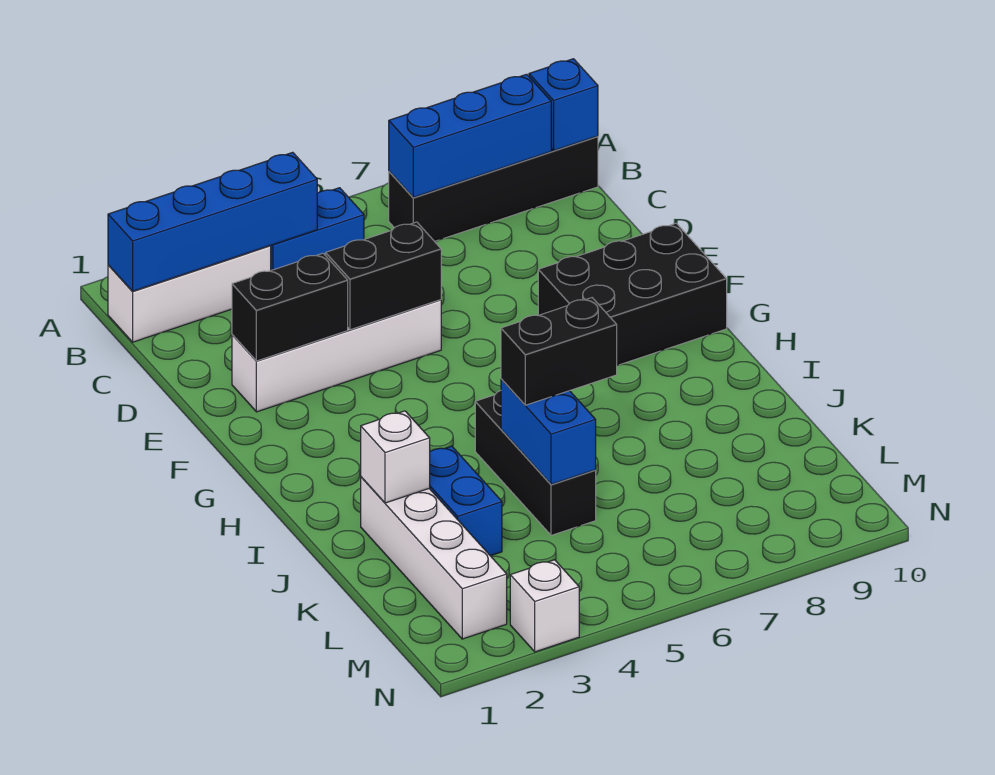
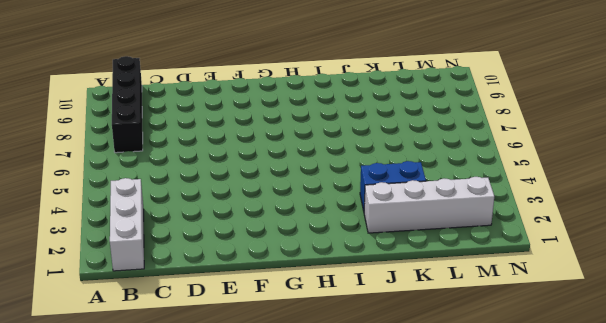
none -> blue brick B4:B5 level 1
none -> white brick E2:E5 level 1
none -> black brick F8:G10 level 1

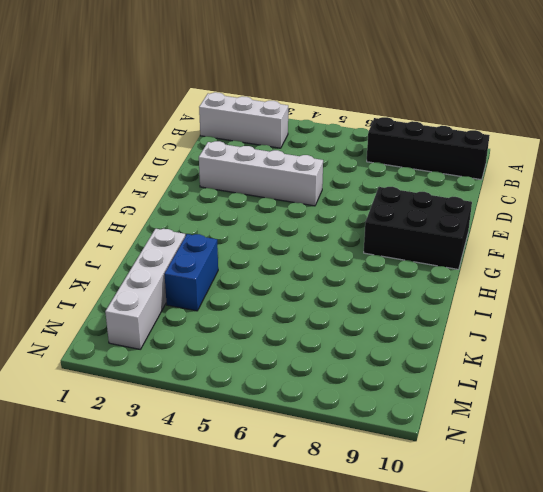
none -> blue brick B4:B5 level 1
none -> black brick I5:K5 level 1
none -> white brick N3 level 1

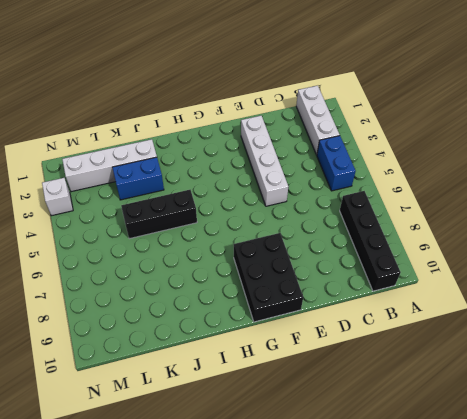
none -> blue brick B1:B4 level 2
none -> blue brick B7:B9 level 2
none -> blue brick B10 level 2

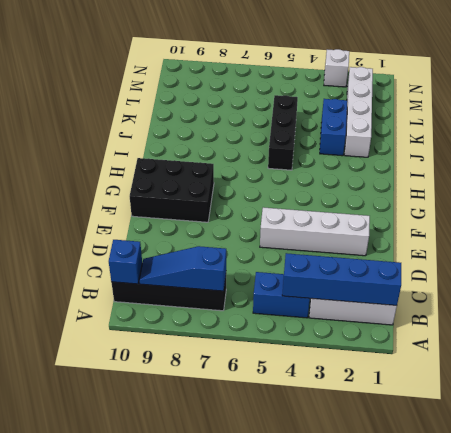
blue slope B7:B9 level 2 top 7 -> blue brick B7:B9 level 2
none -> black brick E2:E3 level 2
none -> black brick E4:E5 level 2
none -> white brick J2 level 2

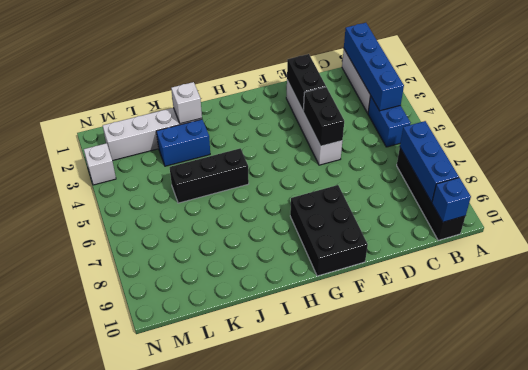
none -> blue brick J5:K5 level 2
none -> black brick J5:J6 level 3

